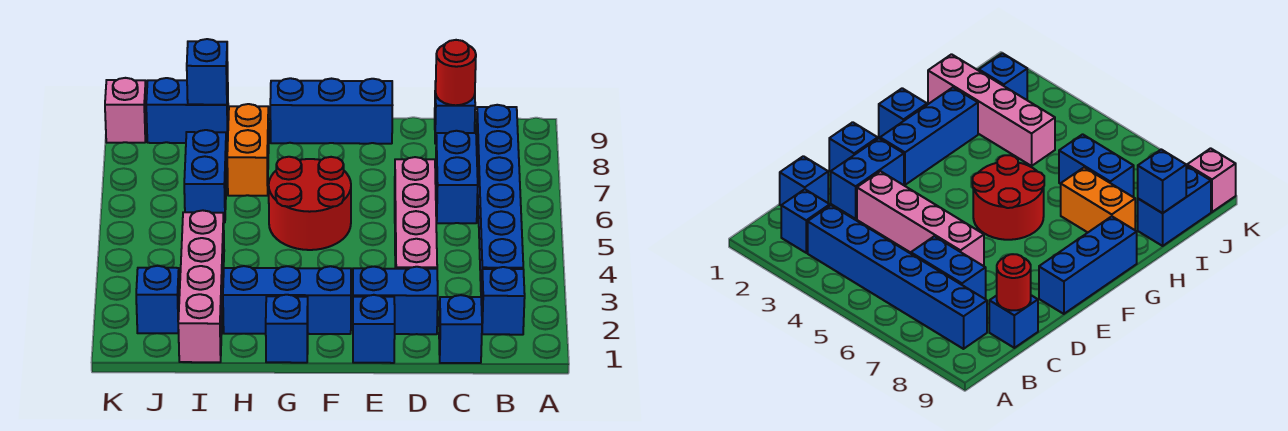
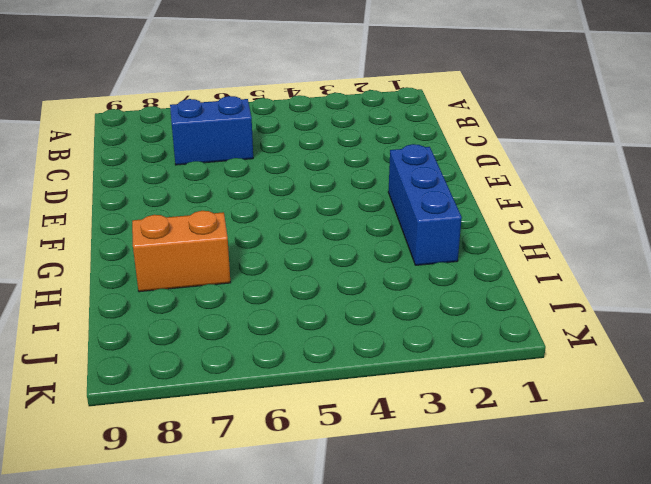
none -> blue brick B2 level 1
none -> blue brick B3:B8 level 1
none -> blue brick C1 level 1

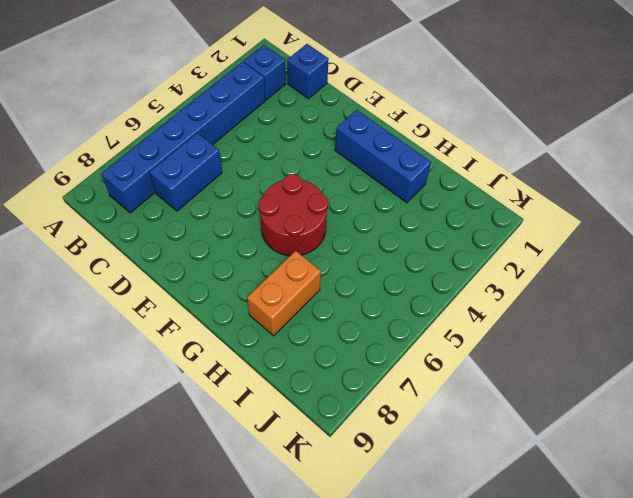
none -> blue brick C9 level 1
none -> blue brick D2:E2 level 1
none -> pink brick D3:D6 level 1

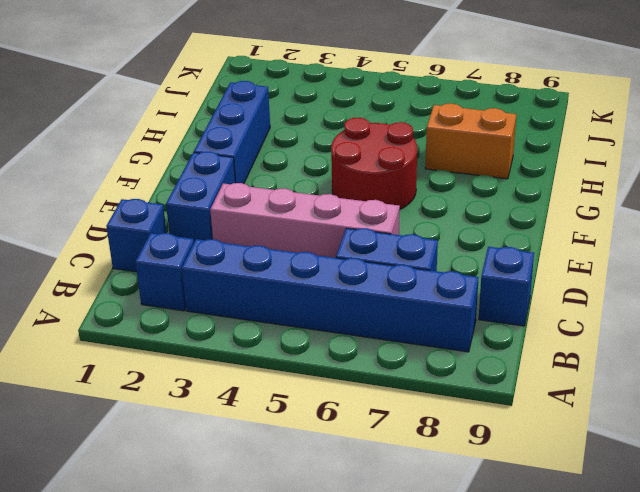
none -> blue brick E1 level 1
none -> blue brick E9:G9 level 1
none -> blue brick G1 level 1

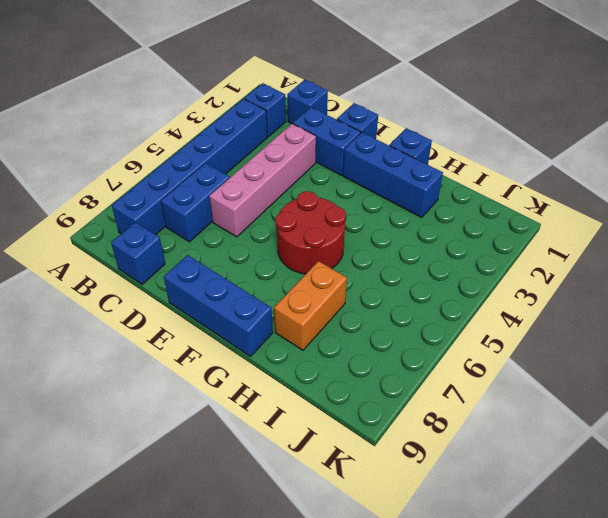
none -> pink brick I1:I4 level 1
none -> blue brick I6:I7 level 1
none -> blue brick I9:J9 level 1

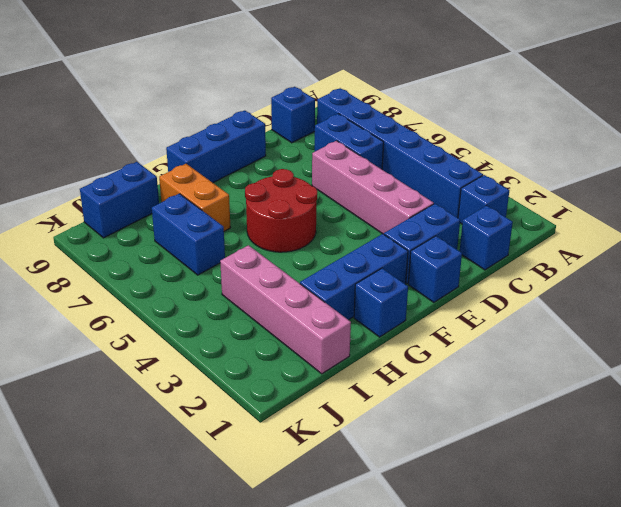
none -> blue brick J2 level 1
none -> pink brick K9 level 1
none -> red round brick C9 level 2

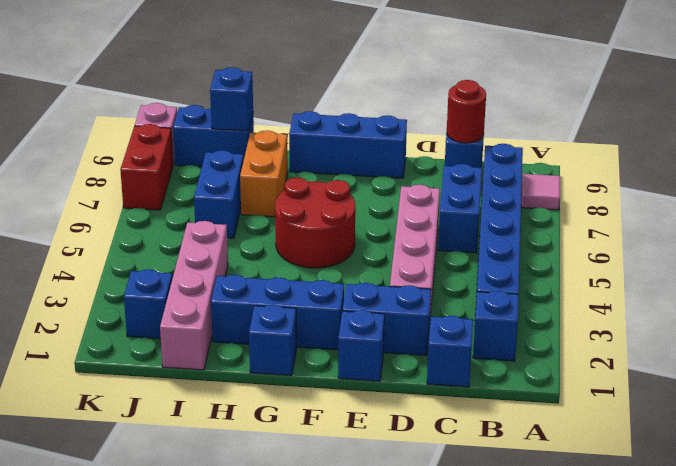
pink tile A8 level 1 -> none
red brick K7:K8 level 1 -> none

